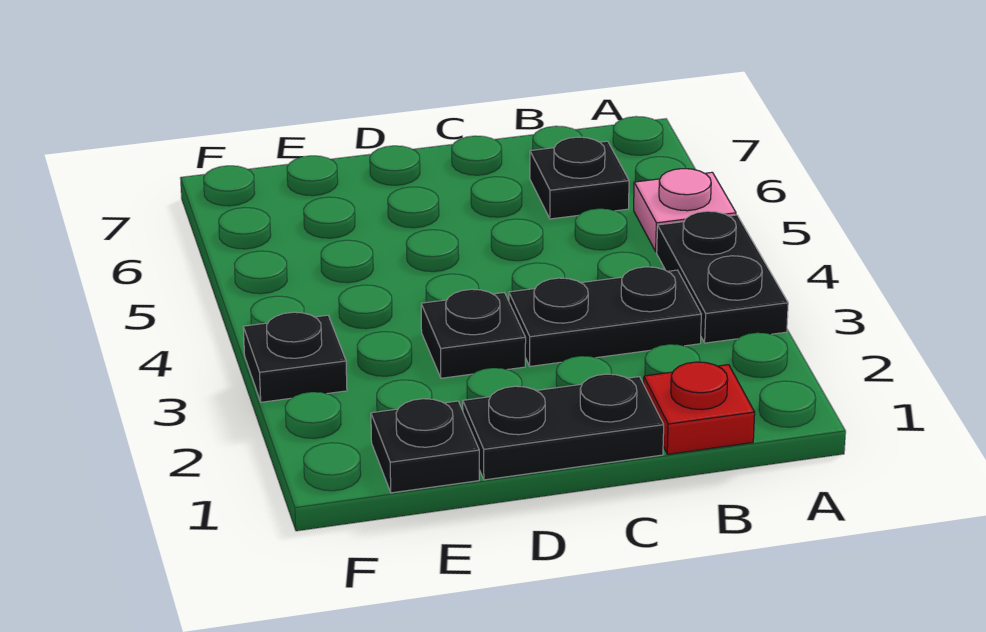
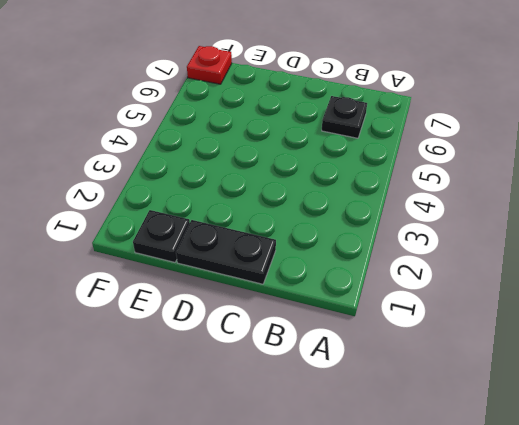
red plate F7 level 1 -> red plate B1 level 1
none -> black plate A3:A4 level 1
none -> pink plate A5 level 1

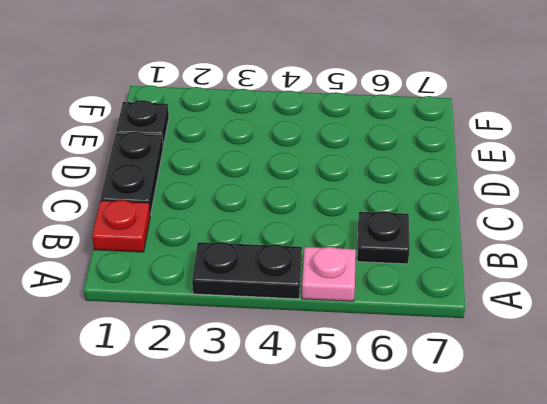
none -> black plate B3:C3 level 1
none -> black plate D3 level 1

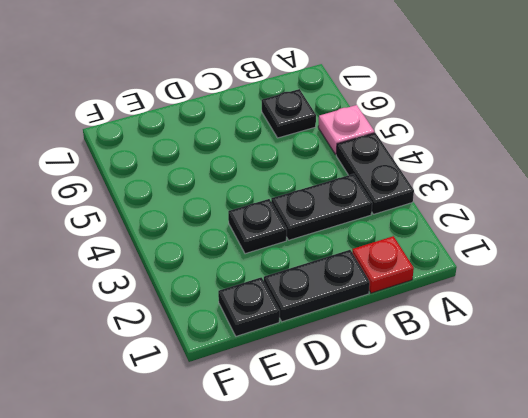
none -> black plate F3 level 1

